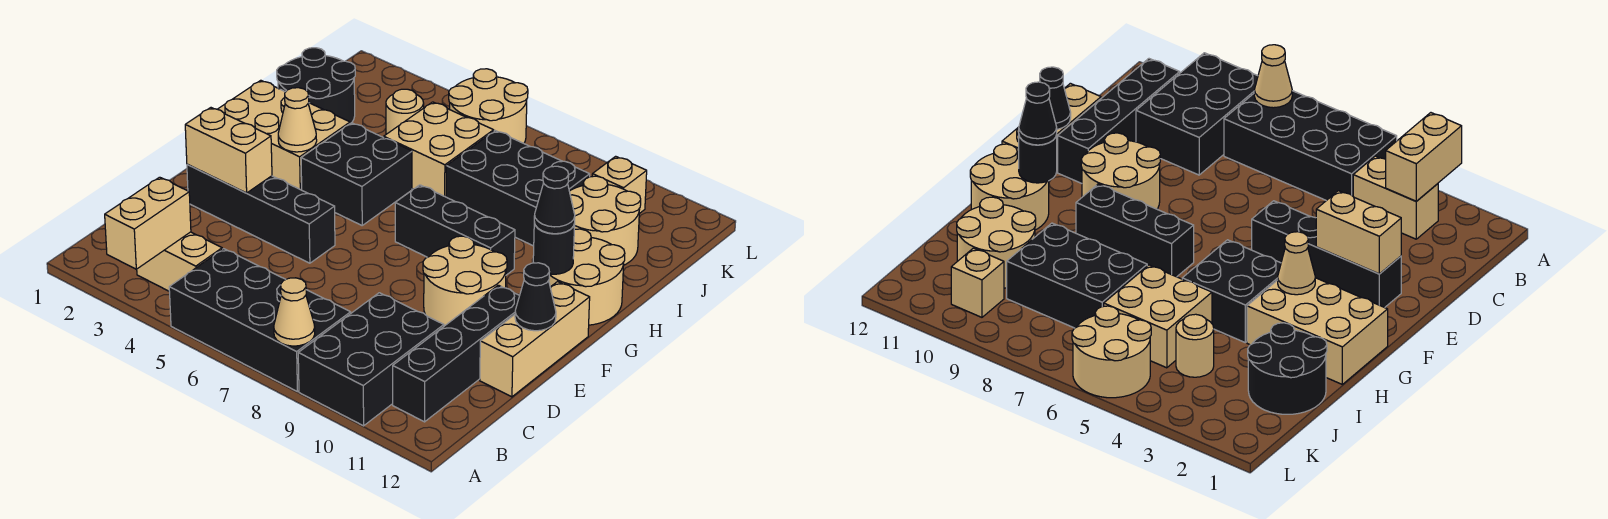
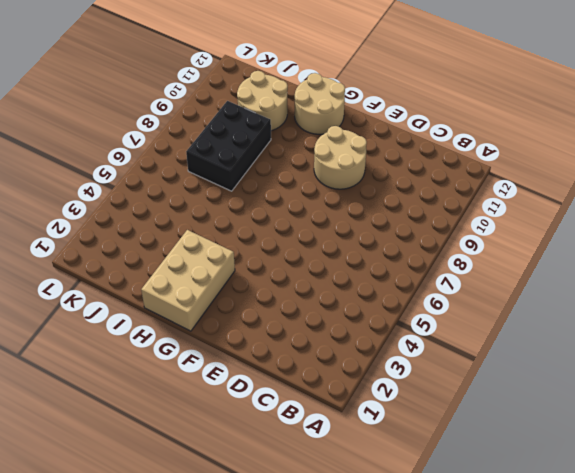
none -> black brick A5:B8 level 1
none -> black brick A9:C10 level 1
none -> tan brick B3:B4 level 1

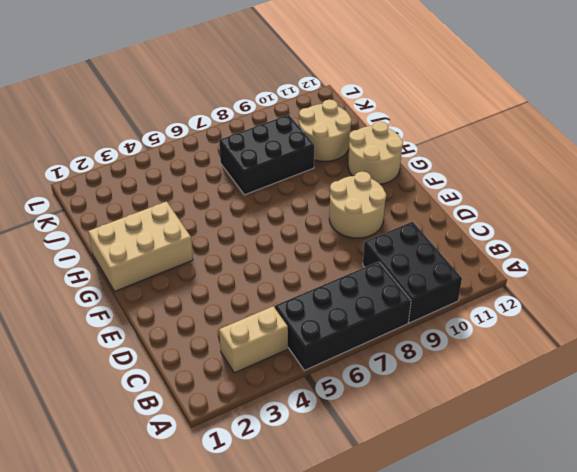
none -> black brick B11:E11 level 1
none -> tan brick D12:F12 level 1
none -> black brick E2:E5 level 1

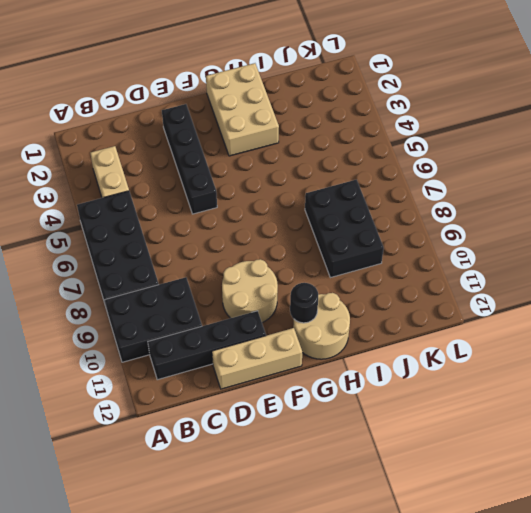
none -> black brick G4:H5 level 1
none -> black brick G7:G9 level 1
none -> black round brick I1:J2 level 1

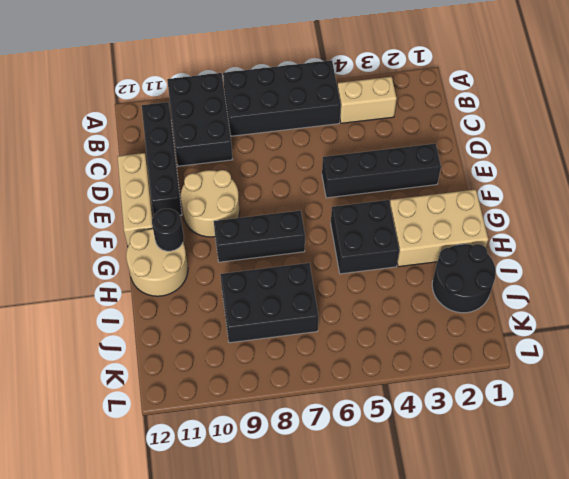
none -> tan brick I5:J6 level 1
none -> tan round brick I10:J11 level 1
none -> tan round brick J4 level 1

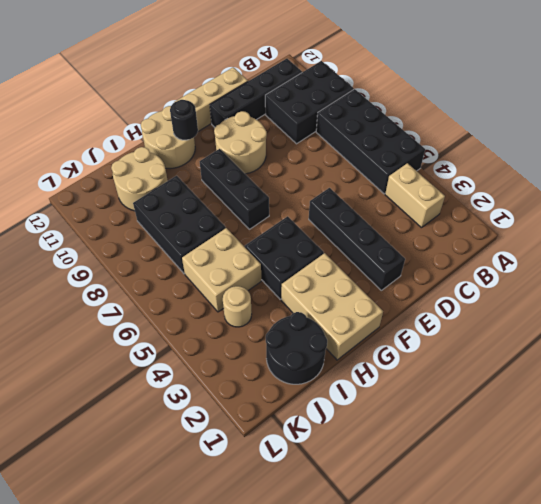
none -> tan round brick K5:L6 level 1
none -> tan brick K10 level 1
none -> tan brick A3:B3 level 2

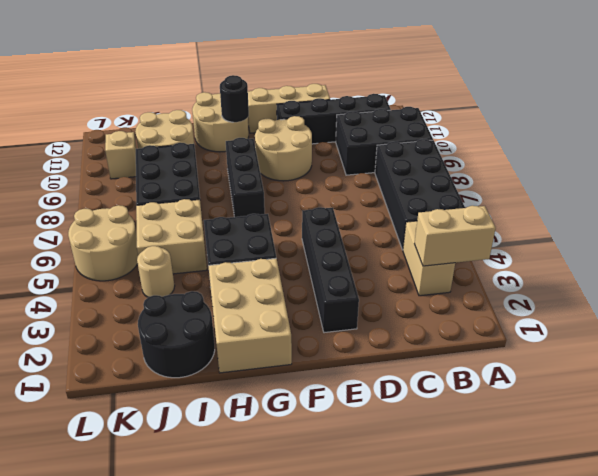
none -> tan cone A8 level 2
none -> tan brick E2:E3 level 2
none -> black cone E12 level 2

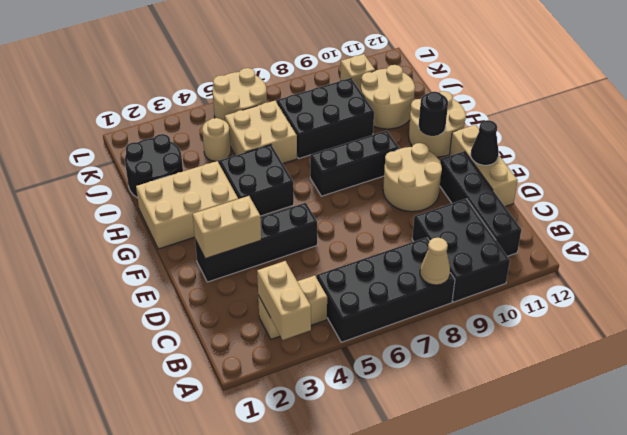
none -> tan cone G3 level 2
none -> black cone G11 level 3

